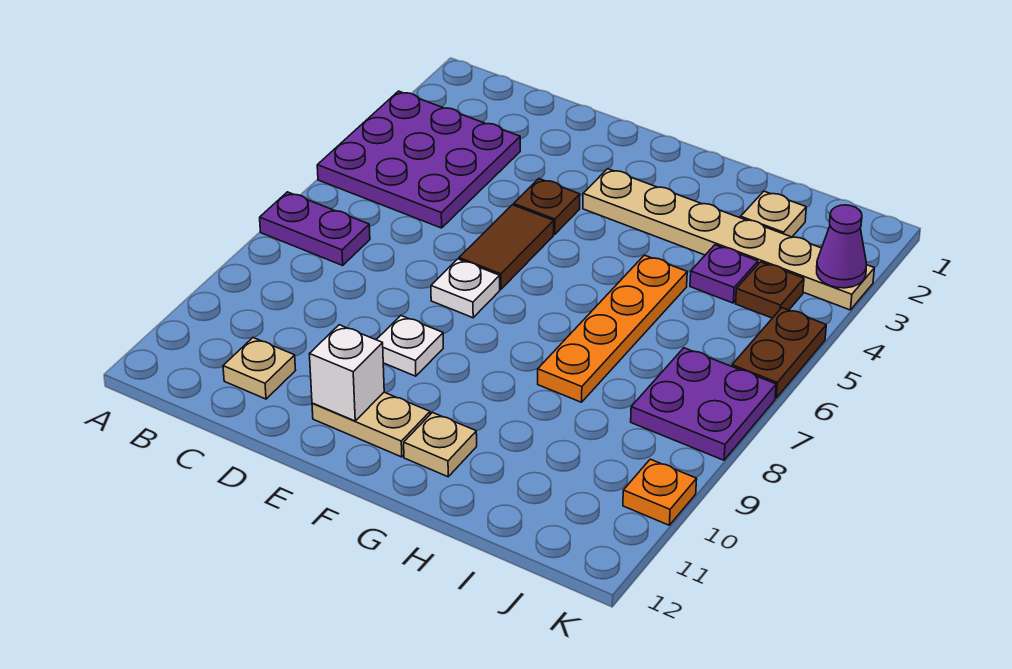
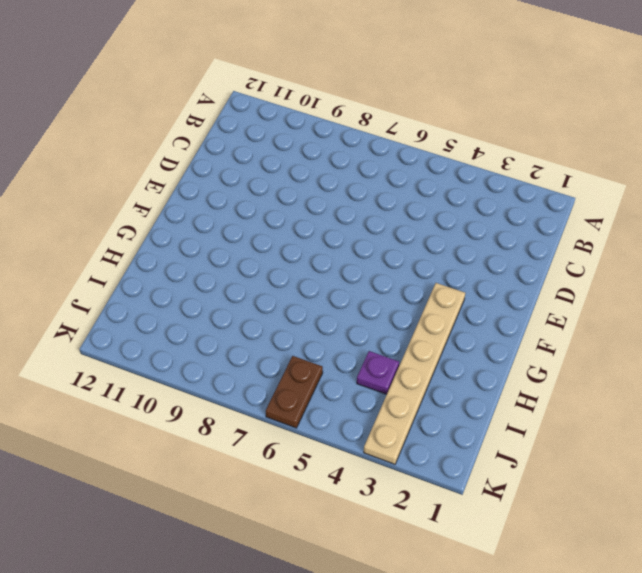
brown plate J6:K6 level 1 -> brown plate K5:K6 level 1
none -> purple plate A3:C5 level 1
none -> purple plate A7:B7 level 1
none -> tan plate C11 level 1

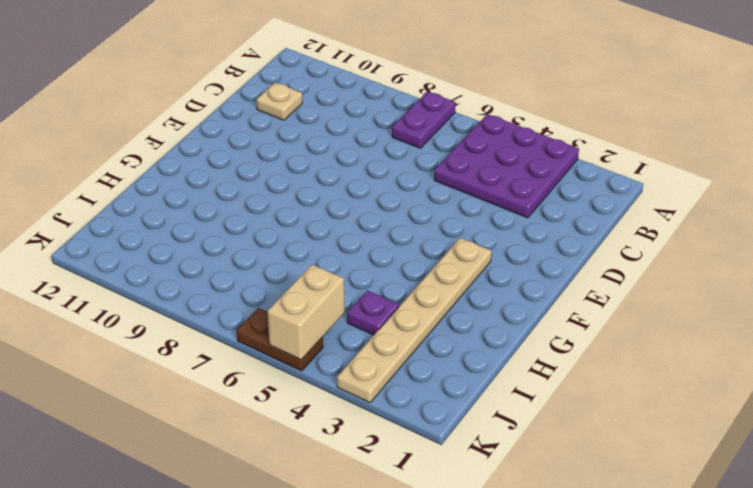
tan brick J5:K5 level 2 -> none
none -> brown plate E4 level 1
none -> brown tile E5:E6 level 1
none -> white plate E7 level 1

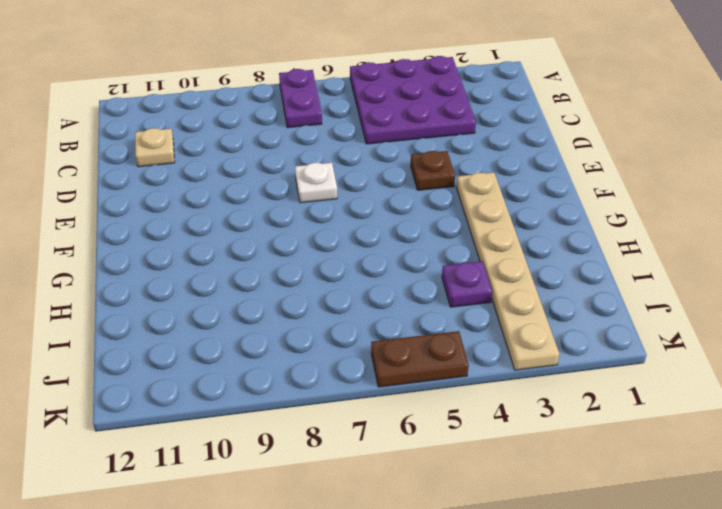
none -> brown tile E5:E6 level 1
none -> white plate E9 level 1
none -> tan plate E11:F11 level 1

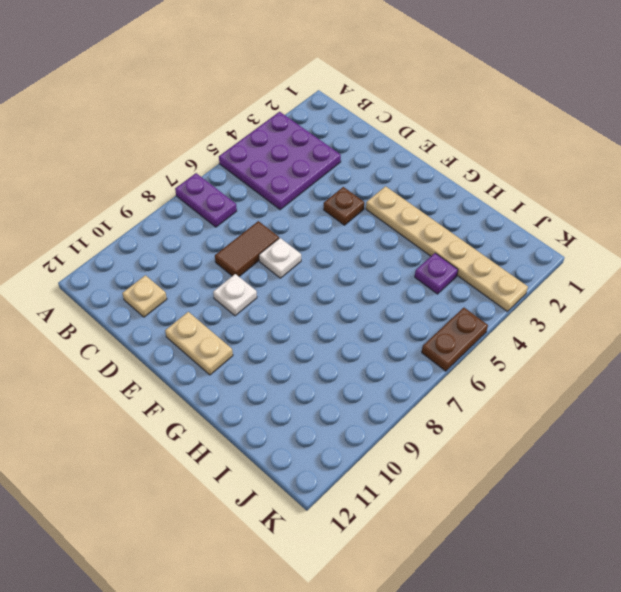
brown tile D7:D8 level 1 -> brown tile E5:E6 level 1
none -> tan plate G11 level 1
none -> orange plate H5:H8 level 1
none -> tan plate I2 level 1

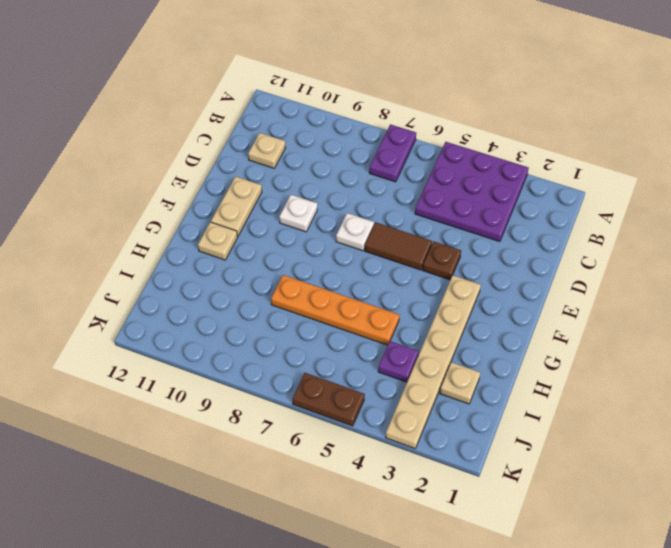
none -> brown plate J4 level 1
none -> purple plate J7:K8 level 1
none -> orange plate K10 level 1

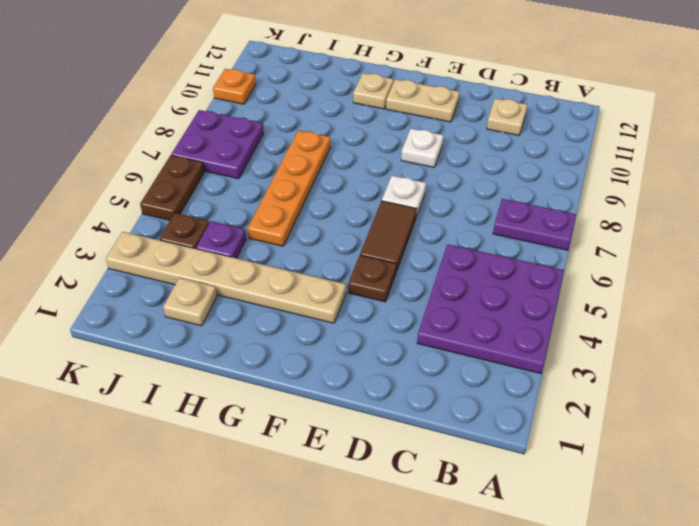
none -> white brick E11 level 2
none -> purple cone K3 level 2

